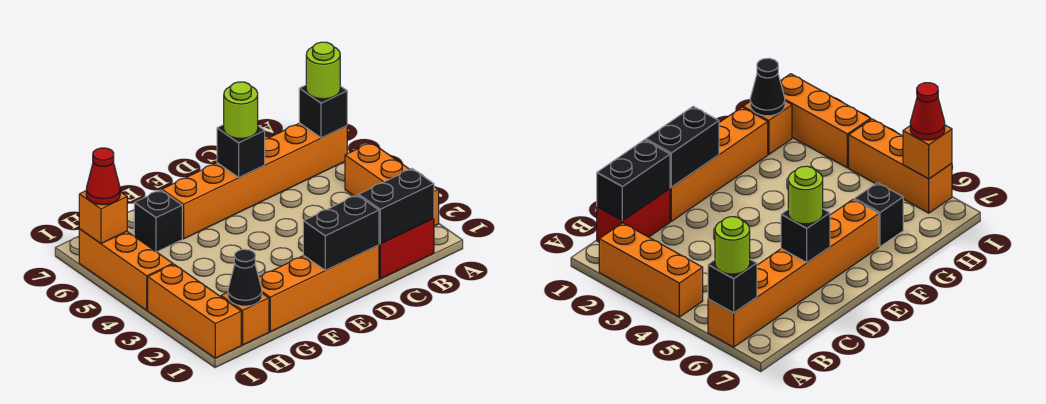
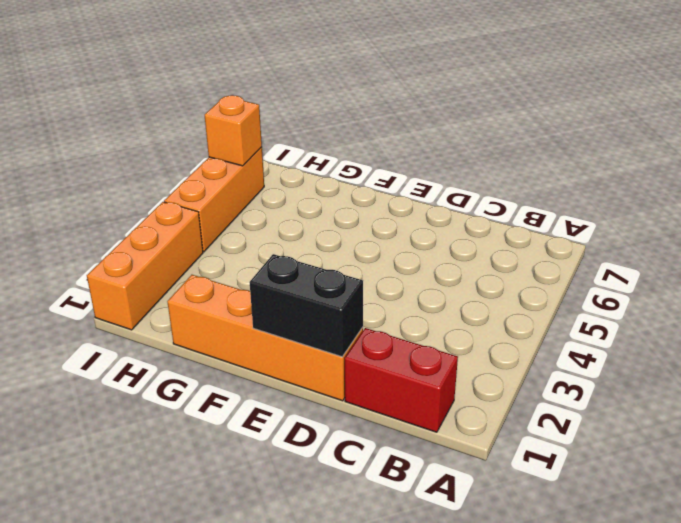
none -> orange brick A2:A4 level 1
none -> orange brick A6:F6 level 1
none -> black brick G6 level 1

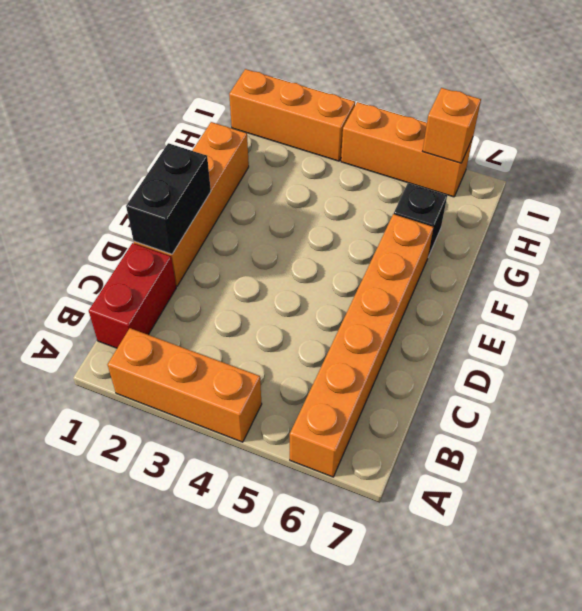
none -> orange brick H1 level 1
none -> black brick A6 level 2
none -> black brick B1:C1 level 2

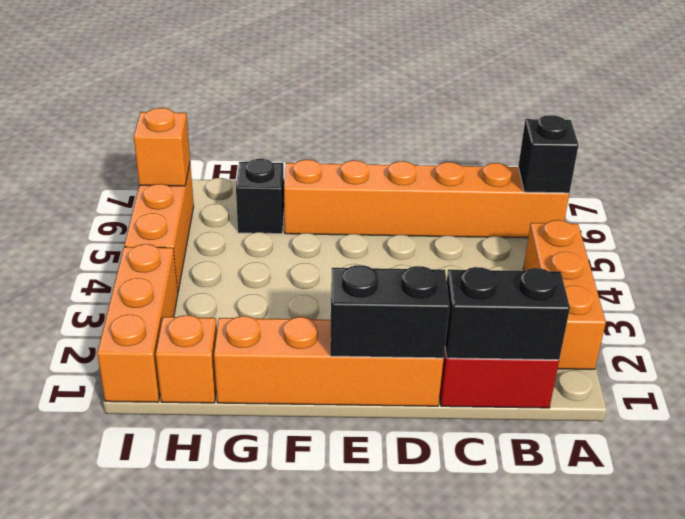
none -> black brick D6 level 2
none -> black cone H1 level 2
none -> lime round brick A6 level 3

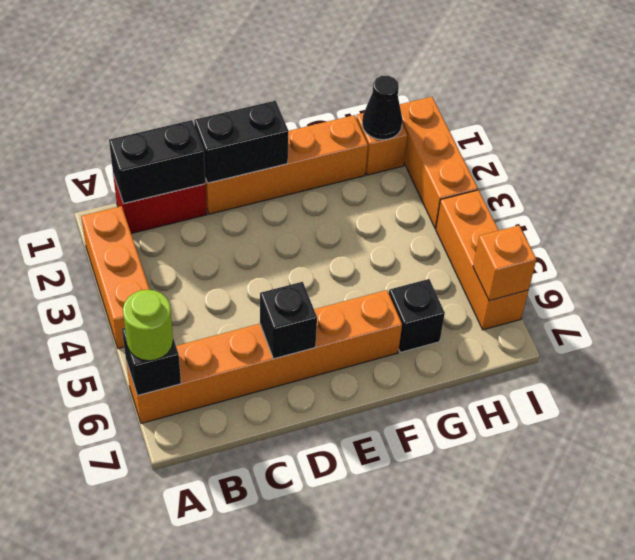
none -> lime round brick D6 level 3
none -> red cone I6 level 3

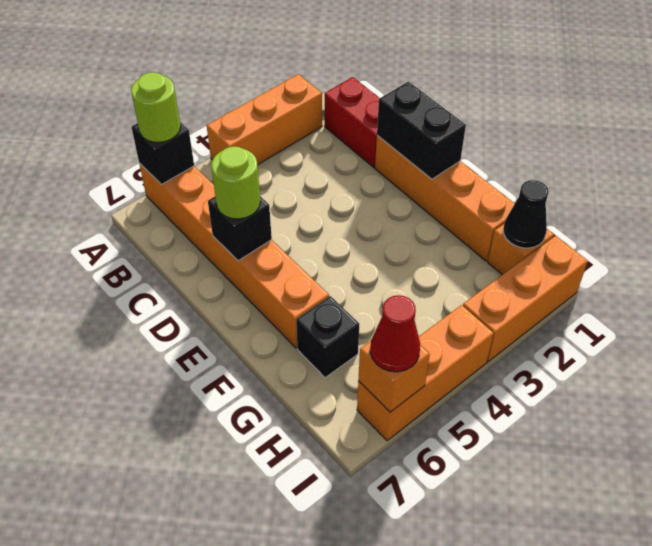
none -> black brick B1:C1 level 2

